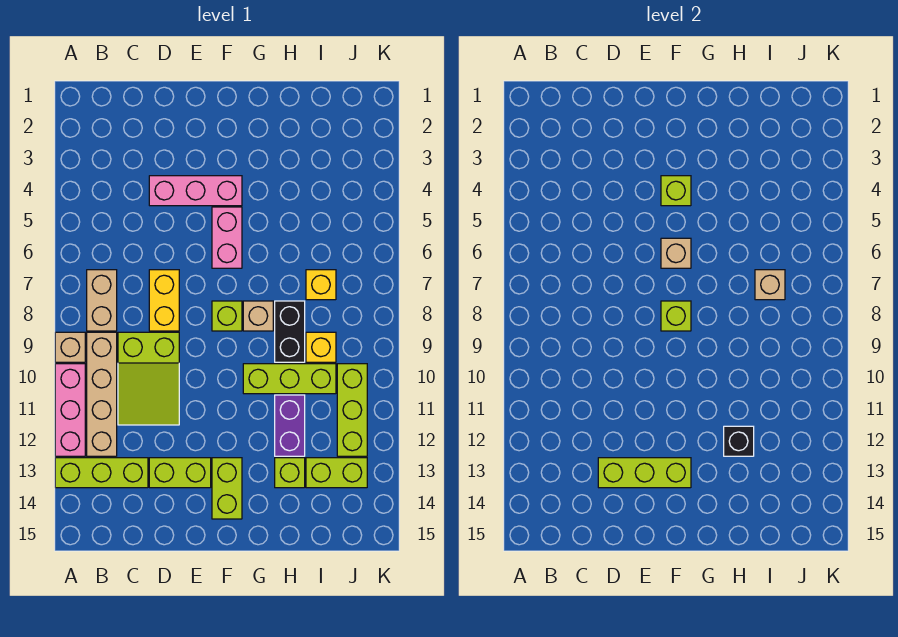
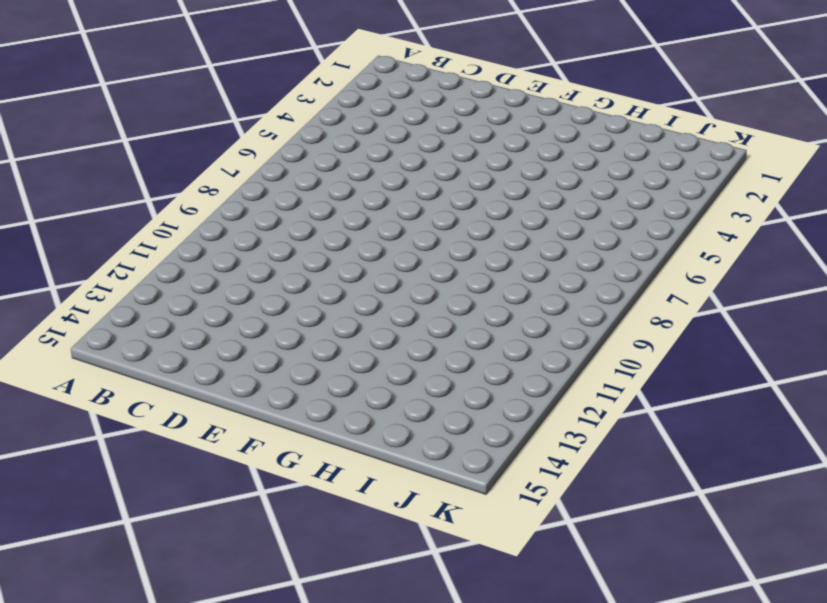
none -> tan brick A9 level 1
none -> pink brick A10:A12 level 1
none -> lime brick A13:C13 level 1

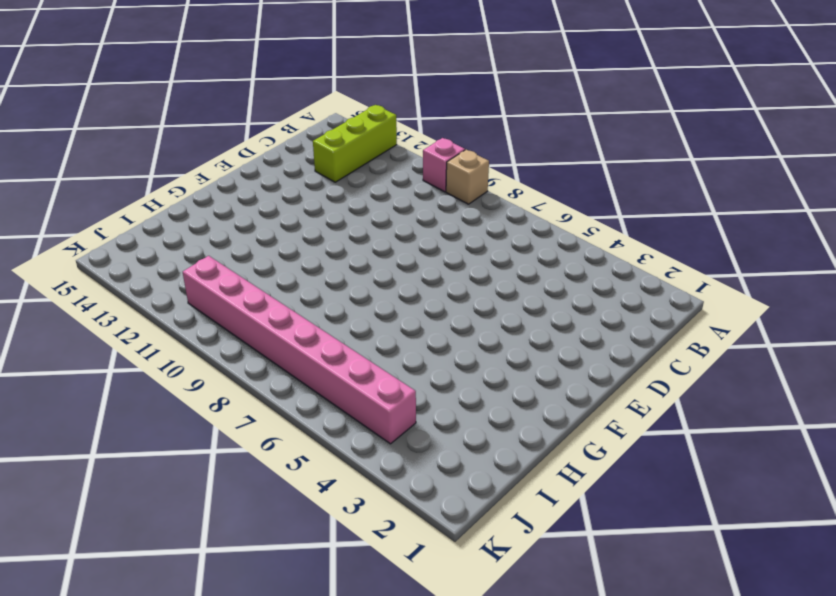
pink brick A10 level 1 -> pink brick A10:A12 level 1
pink brick J4:J11 level 1 -> lime brick J10:J12 level 1
none -> tan brick B7:B8 level 1
none -> tan brick B9:B12 level 1
none -> lime slope C9:D11 level 1 top 9

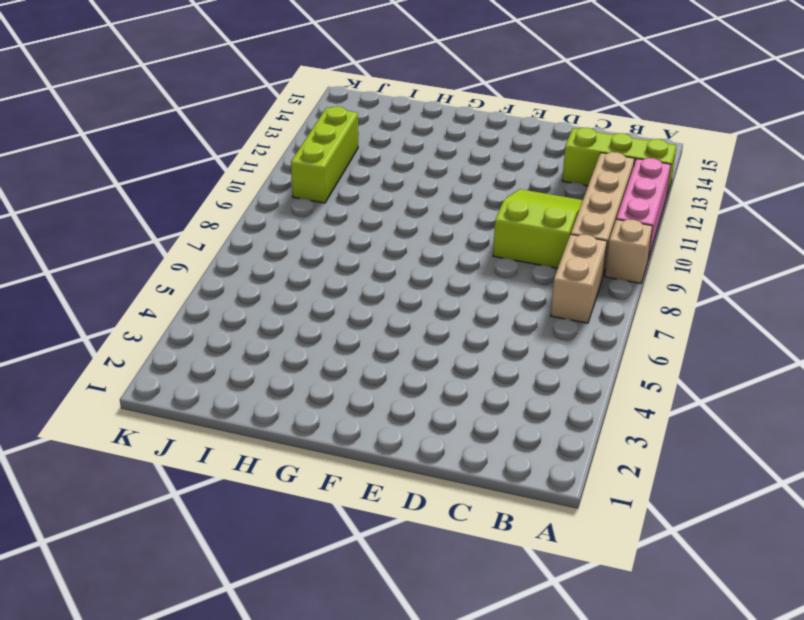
none -> pink brick D4:F4 level 1
none -> yellow brick D7:D8 level 1
none -> lime brick D13:E13 level 1

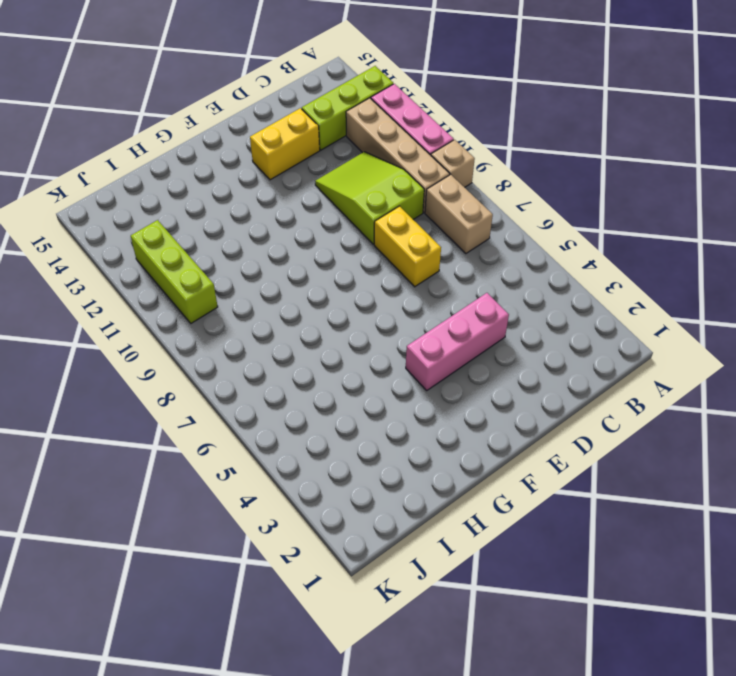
yellow brick D13:E13 level 1 -> lime brick D13:E13 level 1
none -> pink brick F5:F6 level 1
none -> lime brick F8 level 1
none -> lime brick F13:F14 level 1

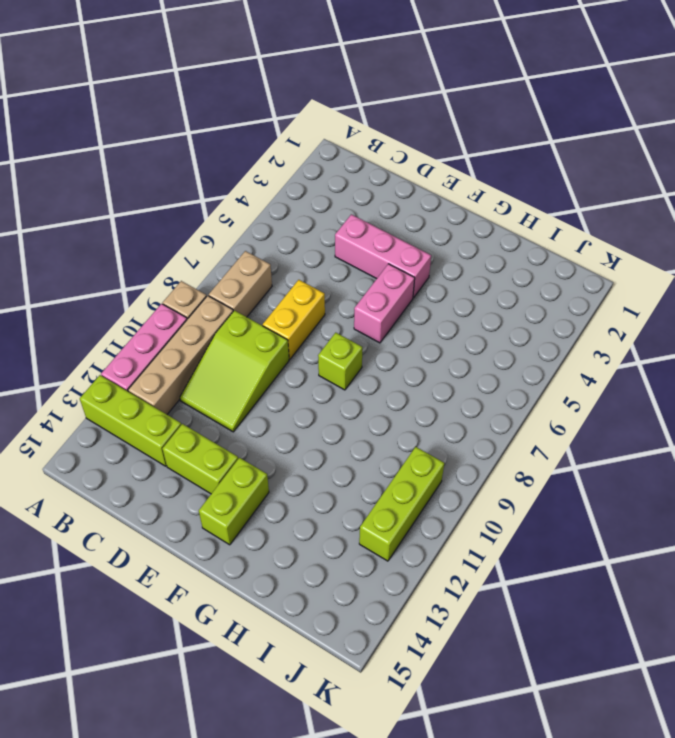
none -> tan brick G8 level 1
none -> lime brick G10:I10 level 1
none -> black brick H8:H9 level 1

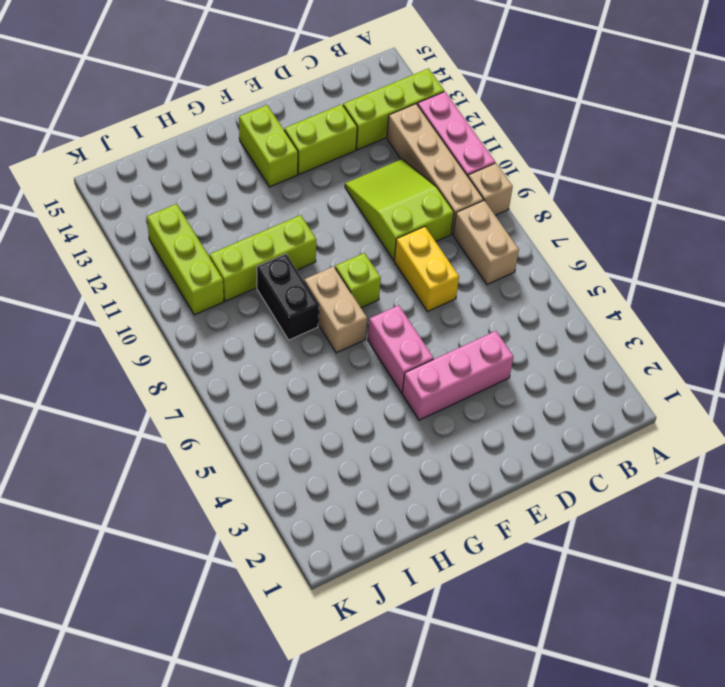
tan brick G7:G8 level 1 -> tan brick G8 level 1
none -> purple brick H11:H12 level 1
none -> lime brick H13 level 1
none -> yellow brick I7 level 1

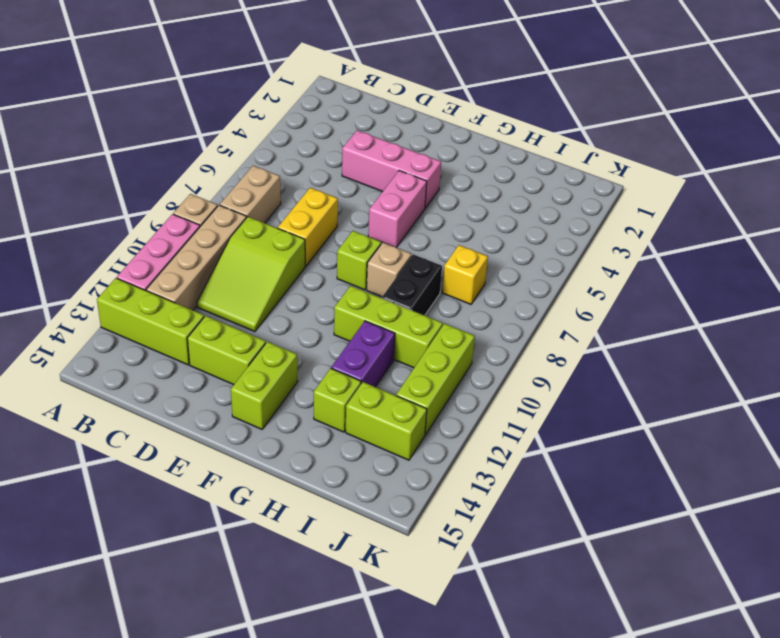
none -> yellow brick I9 level 1
none -> lime brick D13:F13 level 2
none -> lime brick F4 level 2

